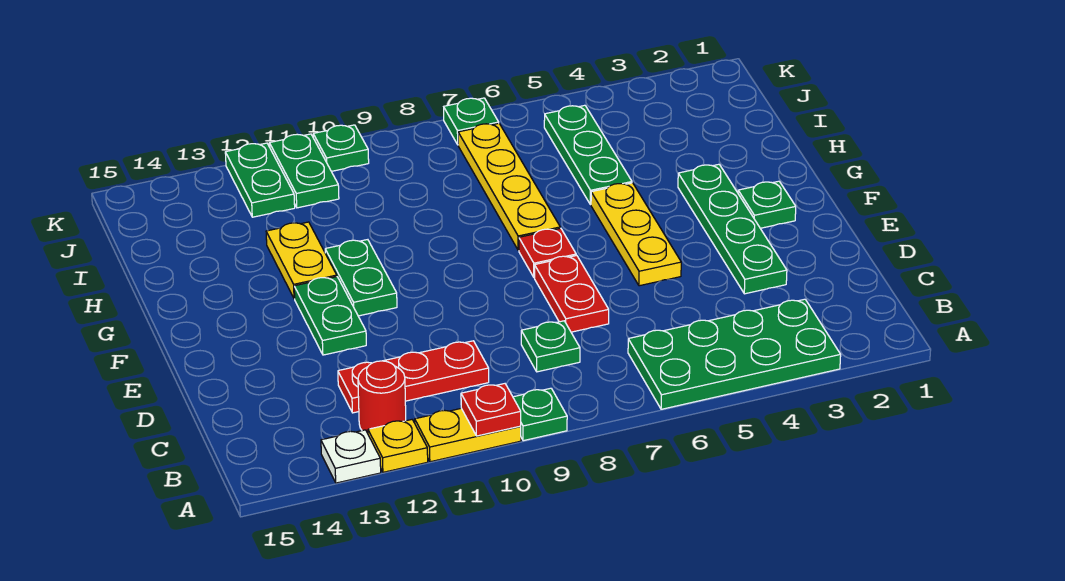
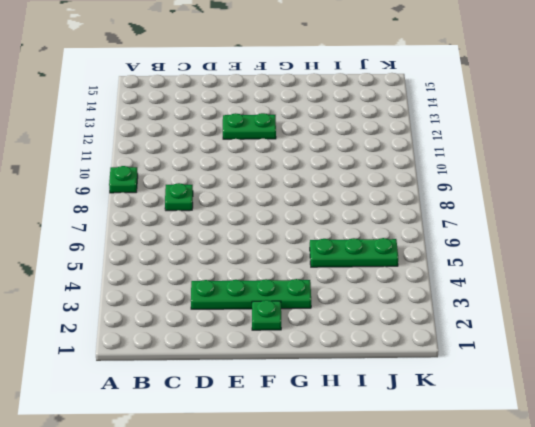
none -> green plate A3:B6 level 1
none -> yellow plate A10:A11 level 1
none -> yellow plate A12 level 1

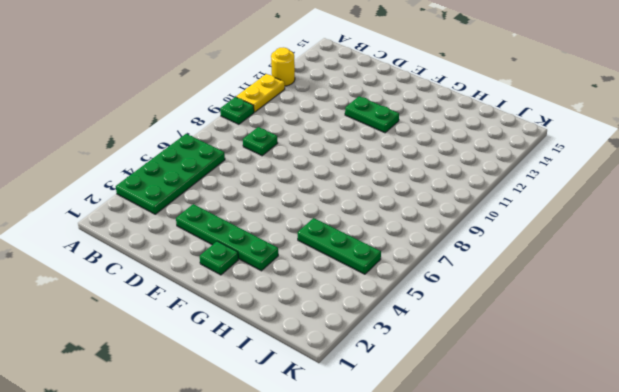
yellow round brick A12 level 1 -> yellow plate A12 level 1
none -> white plate A13 level 1
none -> red round brick B12 level 1
none -> red plate C10:C12 level 1

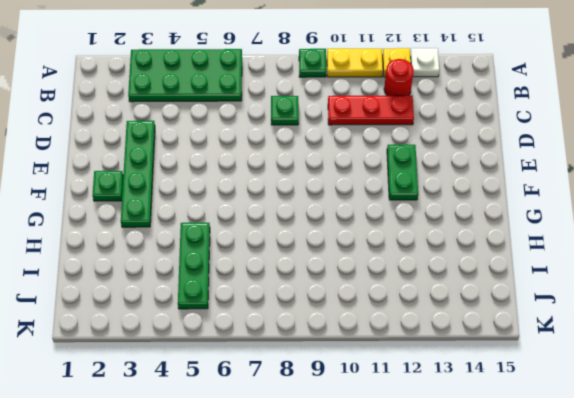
none -> red plate D7:E7 level 1
none -> yellow plate E5:G5 level 1
none -> red plate F7 level 1

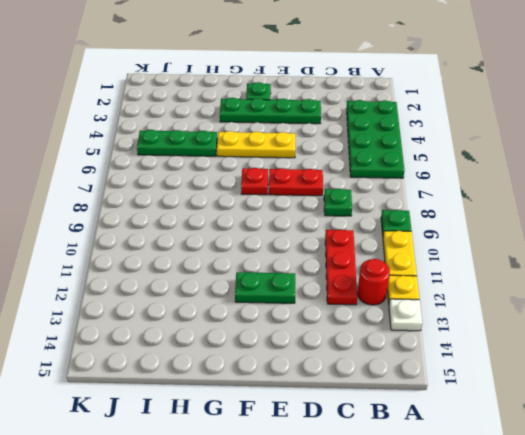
none -> green plate F11:G11 level 1
none -> yellow plate G7:J7 level 1
none -> yellow plate G12:H12 level 1

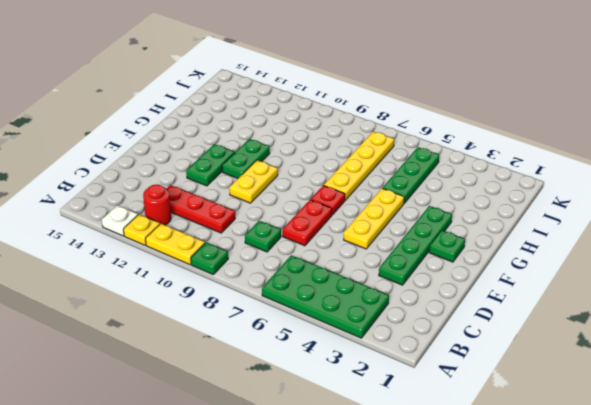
yellow plate E10:F10 level 1 -> yellow plate G12:H12 level 1
none -> green plate J11:K11 level 1
none -> green plate J12:K12 level 1
none -> green plate K7 level 1

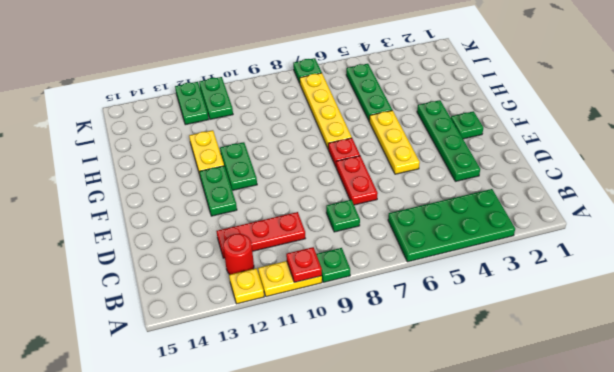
none -> white plate A13 level 1
none -> green plate K10 level 1

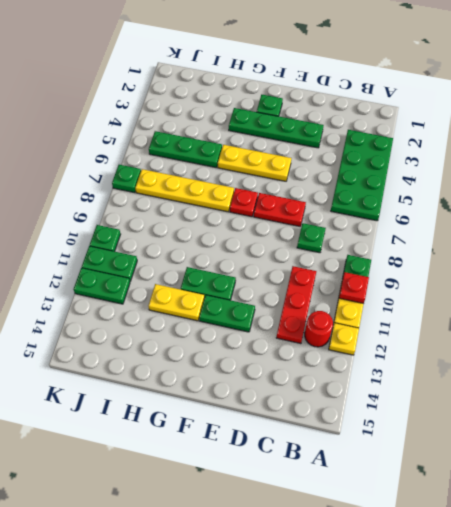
none -> white plate A13 level 1

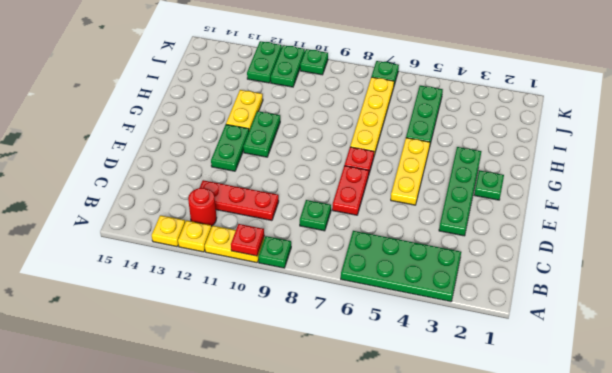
yellow plate A13 level 1 -> white plate A13 level 1

